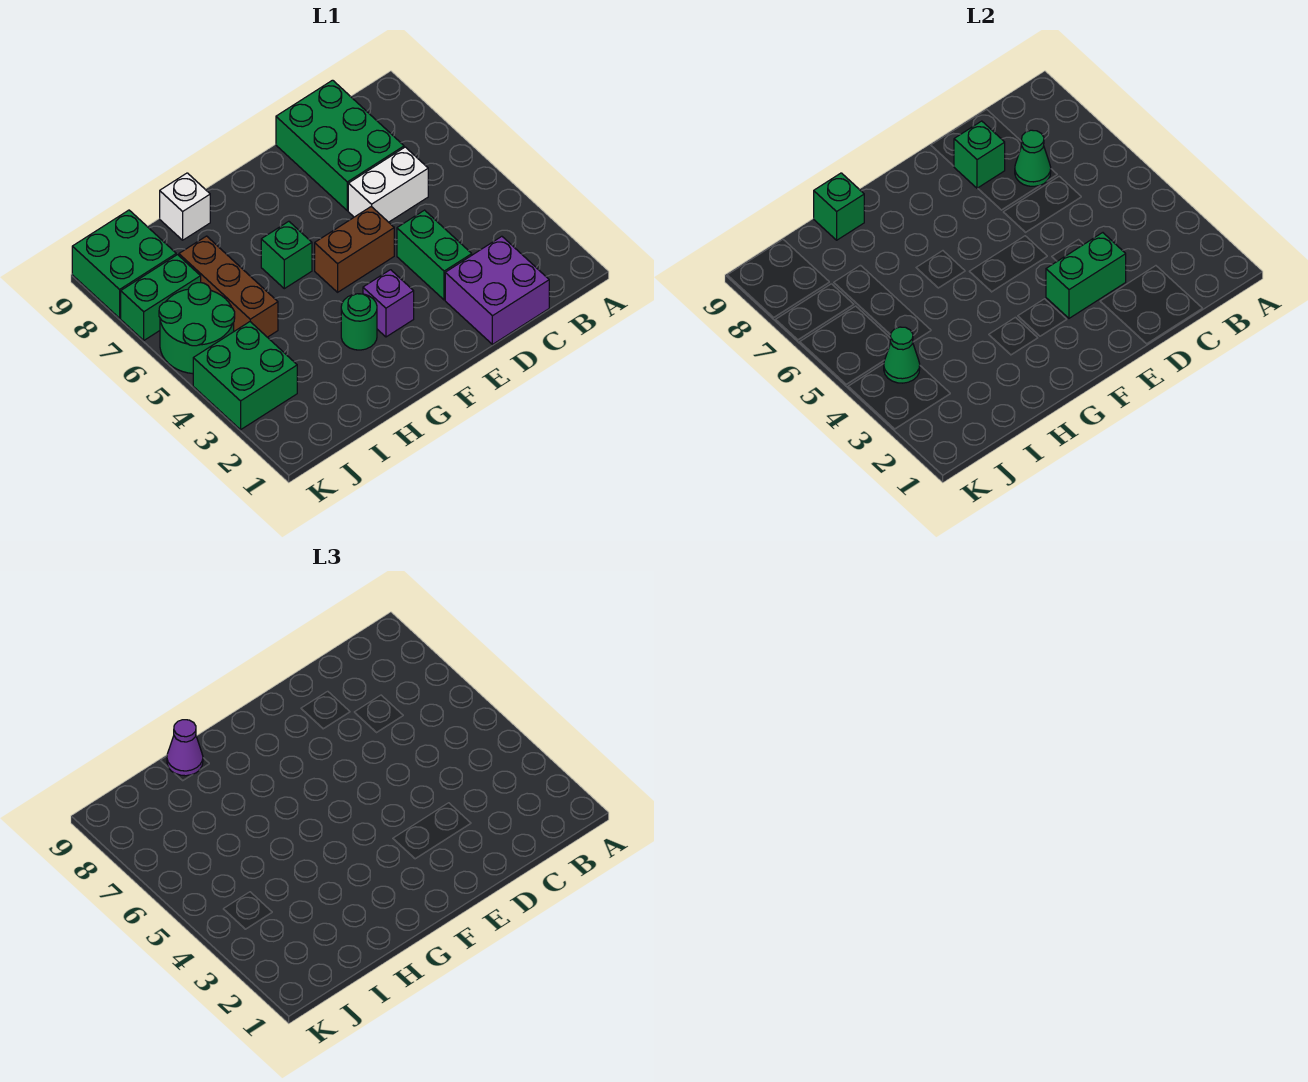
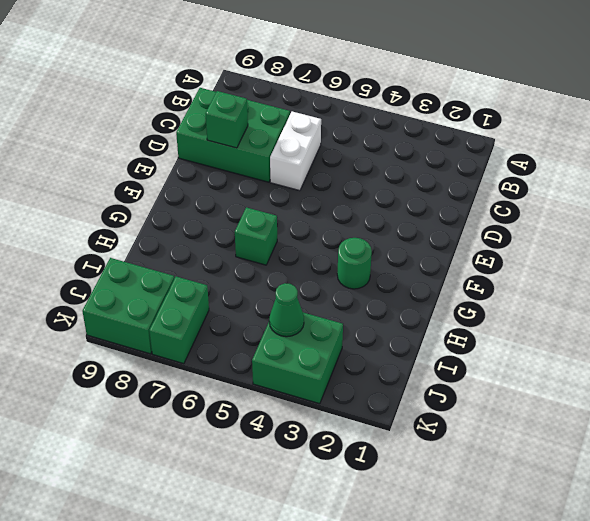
none -> purple brick C1:D2 level 1
none -> green brick D3:D4 level 1
none -> brown brick E5:F5 level 1

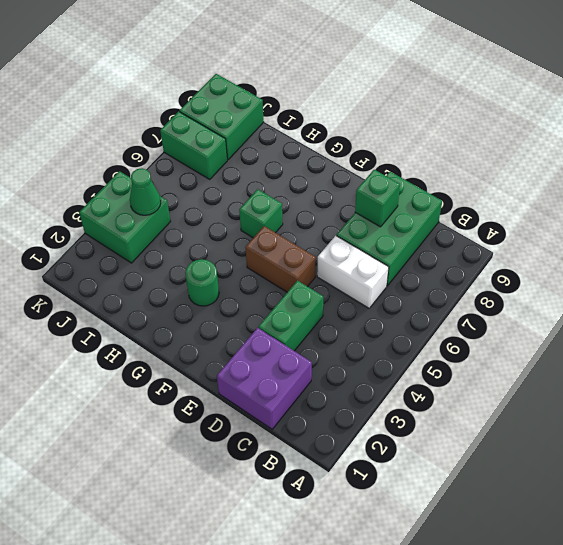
none -> purple brick F3 level 1
none -> white brick H9 level 1
none -> brown brick I5:I7 level 1

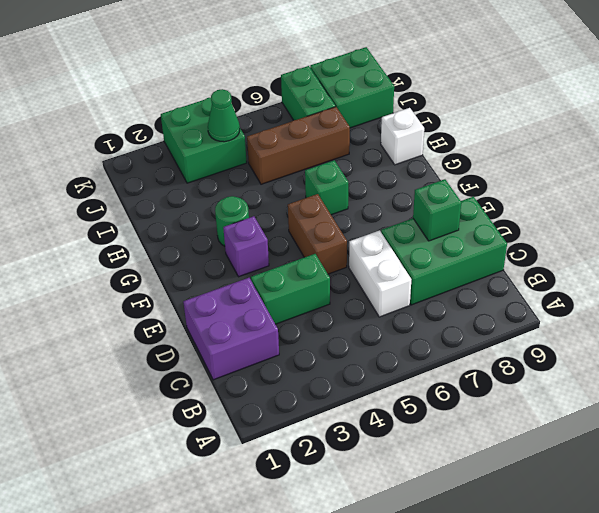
none -> green round brick J5:K6 level 1
none -> green cone C7 level 2
none -> green brick D3:E3 level 2

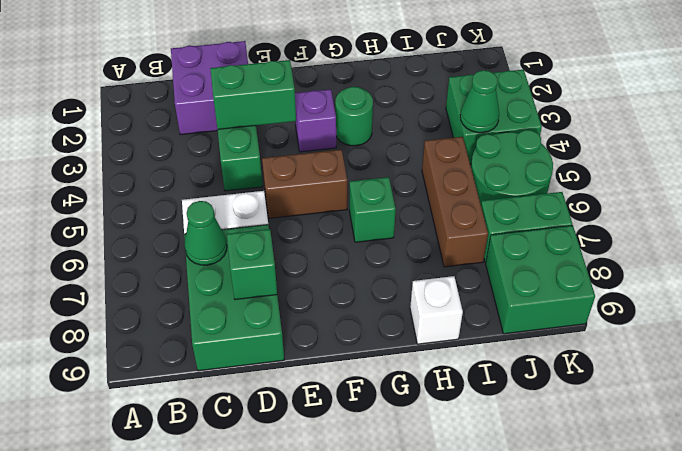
none -> green brick H9 level 2
none -> purple cone H9 level 3

